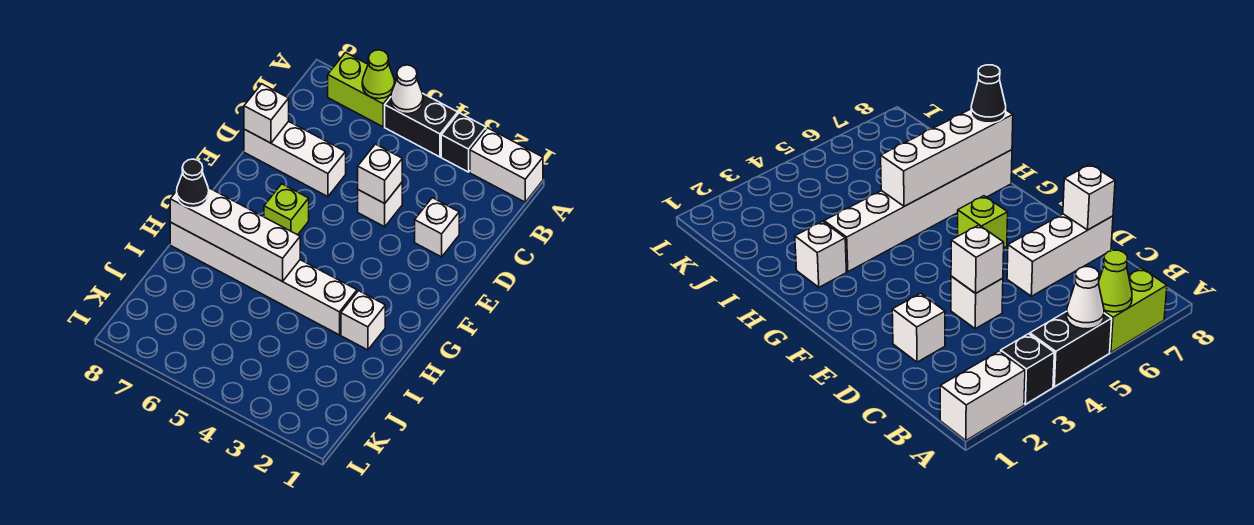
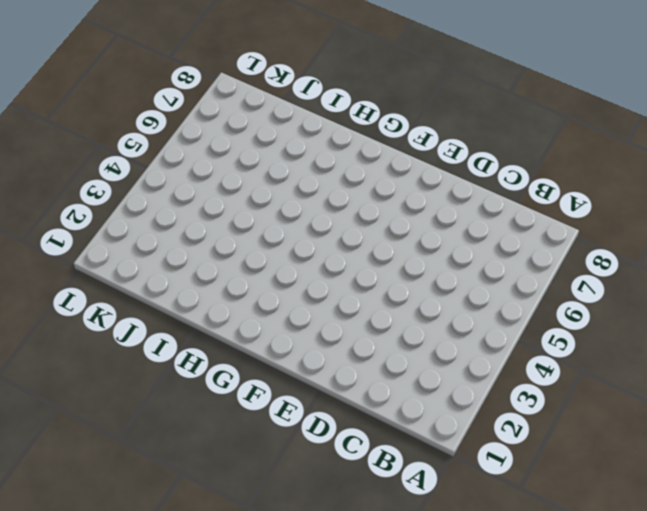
none -> white brick A1:A2 level 1
none -> black brick A3 level 1
none -> black brick A4:A5 level 1

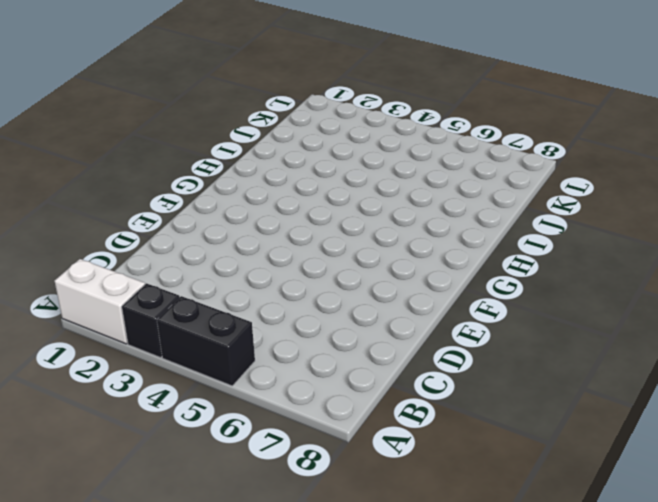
none -> lime brick A6:A7 level 1
none -> white brick D2 level 1
none -> white brick D4 level 1

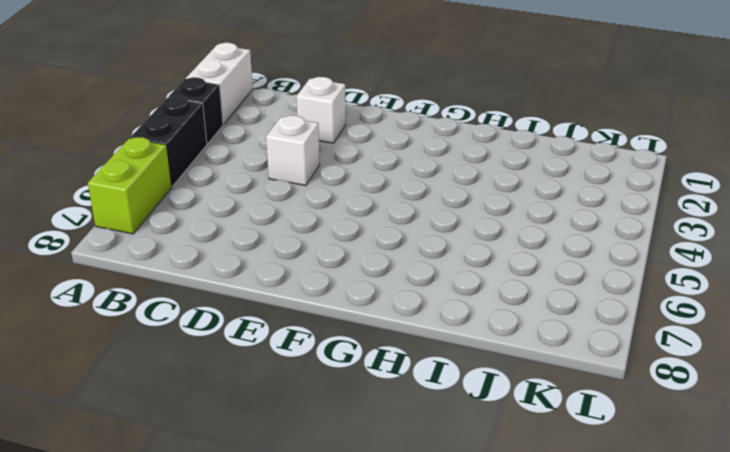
none -> white brick D6:D8 level 1
none -> lime brick F6 level 1
none -> white brick H2 level 1

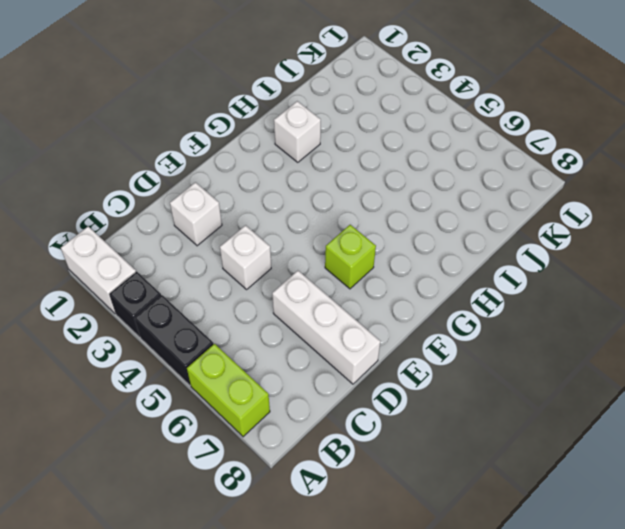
none -> white brick H3:H8 level 1
none -> white cone A5 level 2
none -> lime cone A6 level 2

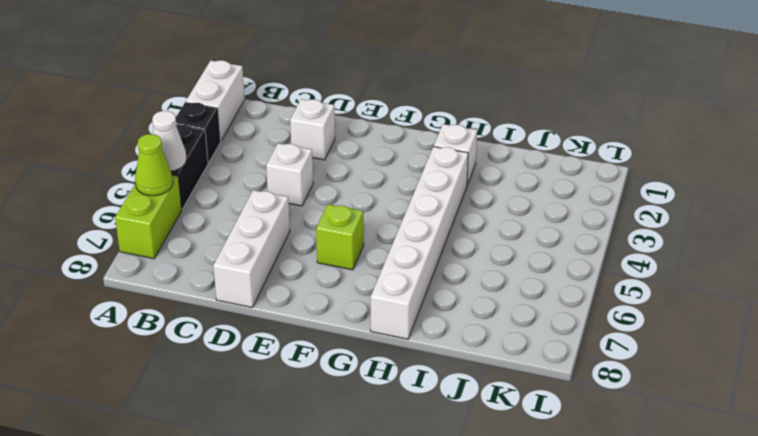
none -> white brick D4 level 2
none -> white brick D8 level 2
none -> white brick H5:H8 level 2

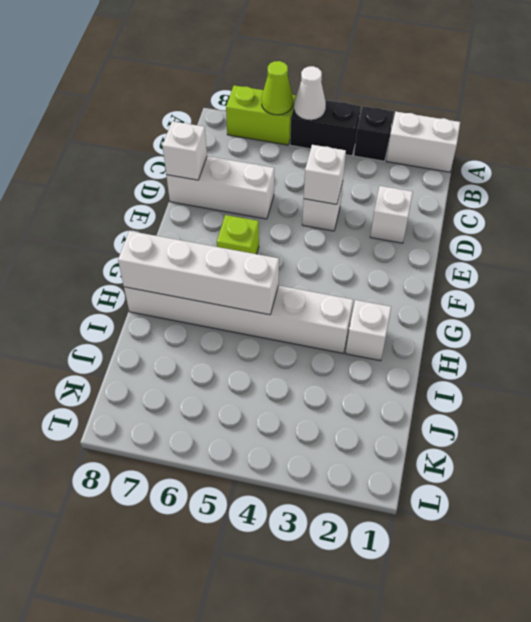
none -> black cone H8 level 3

